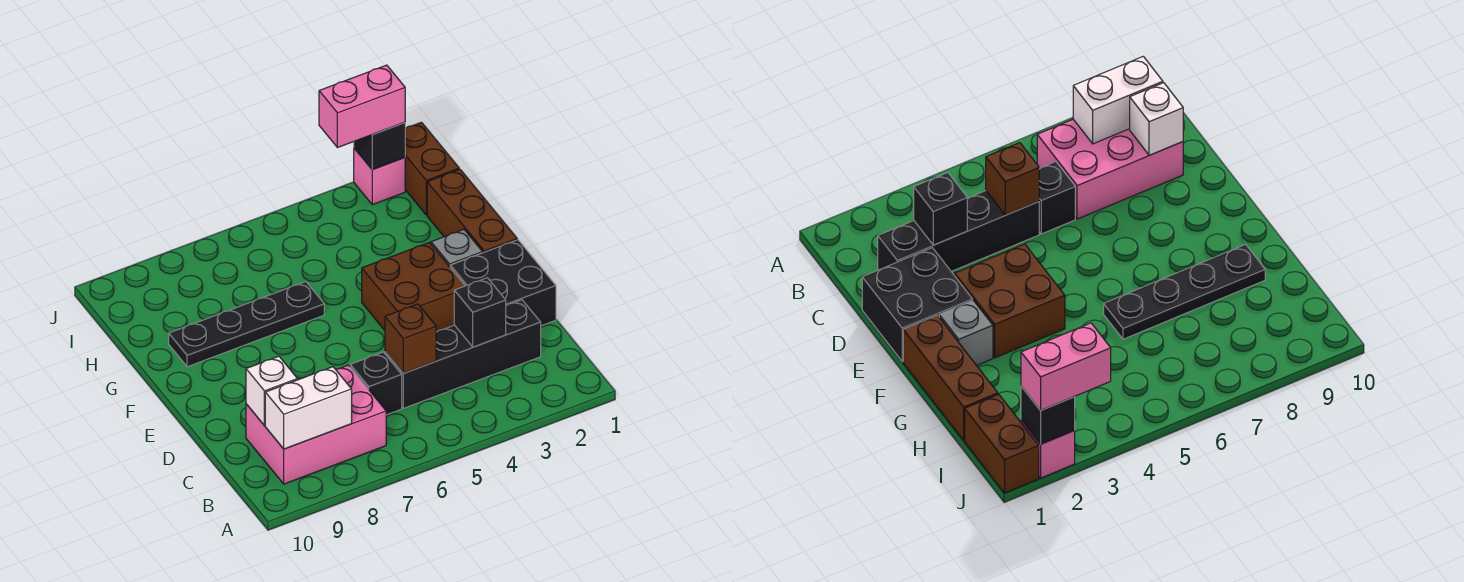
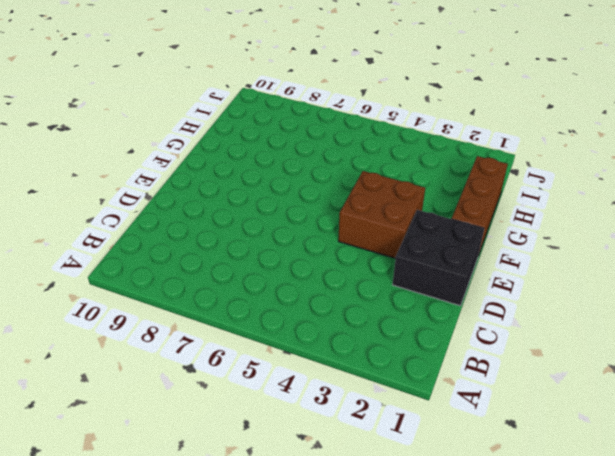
none -> pink brick B7:C9 level 1
none -> black brick C2:C5 level 1
none -> black brick C6 level 1

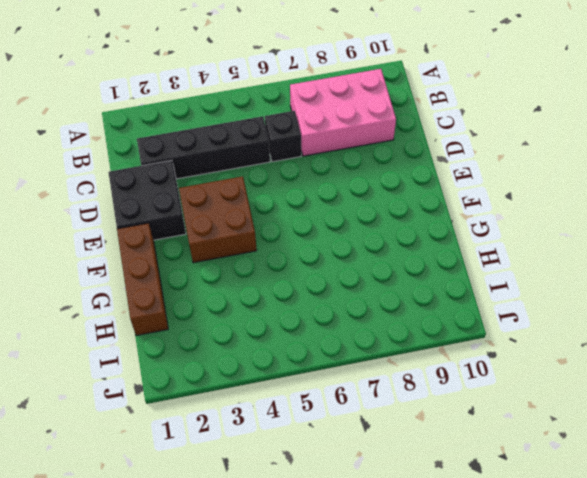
none -> grey brick F2 level 1
none -> black plate G6:G9 level 1
none -> brown brick I1:J1 level 1

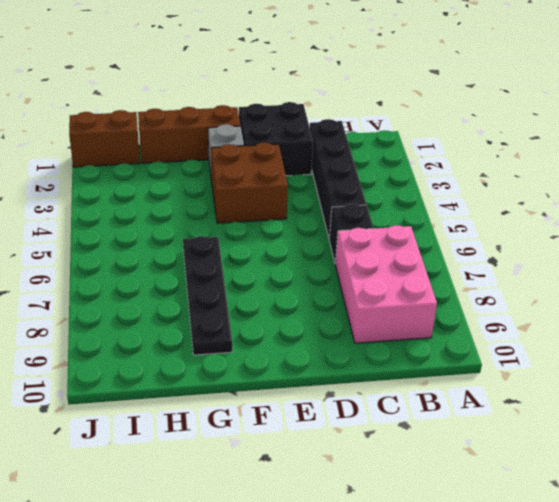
none -> pink brick J2 level 1
none -> white brick B8:B9 level 2
none -> black brick C3 level 2

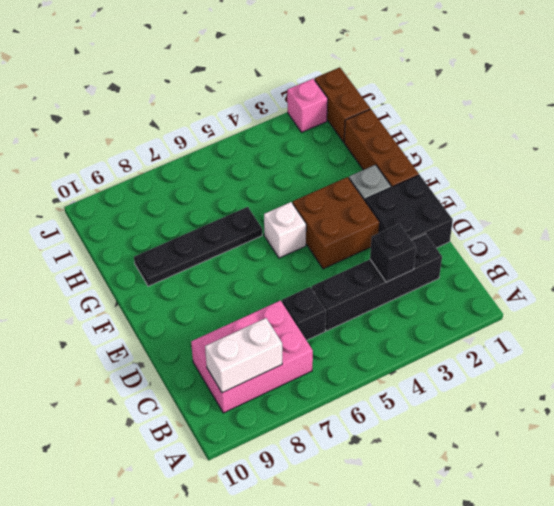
white brick F5 level 1 -> white brick C9 level 2
none -> brown brick C5 level 2
none -> black brick J2 level 2
none -> pink brick J2:J3 level 3

